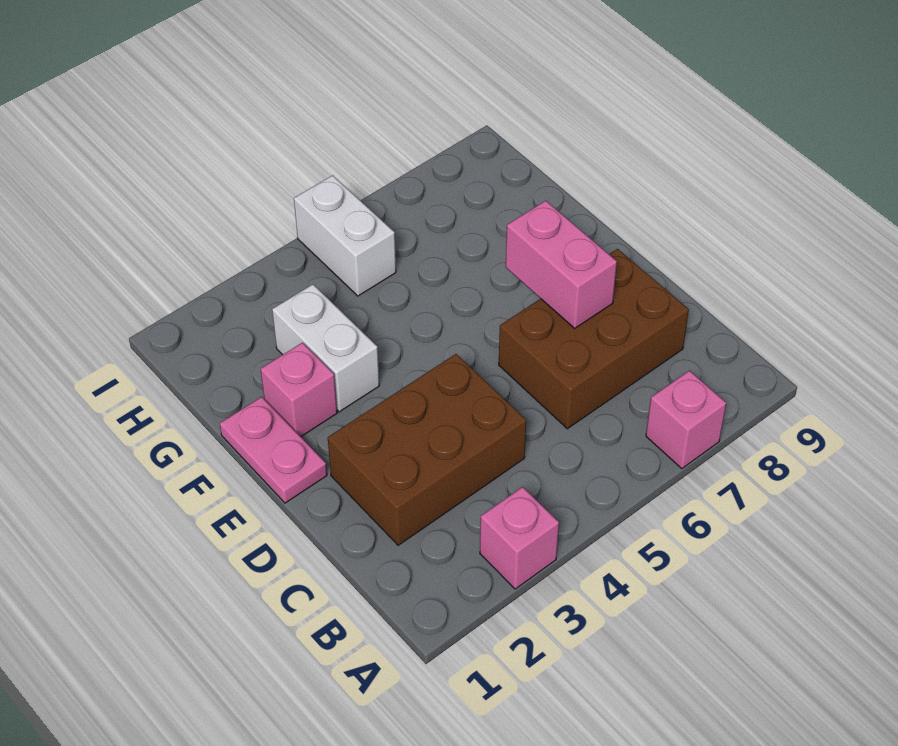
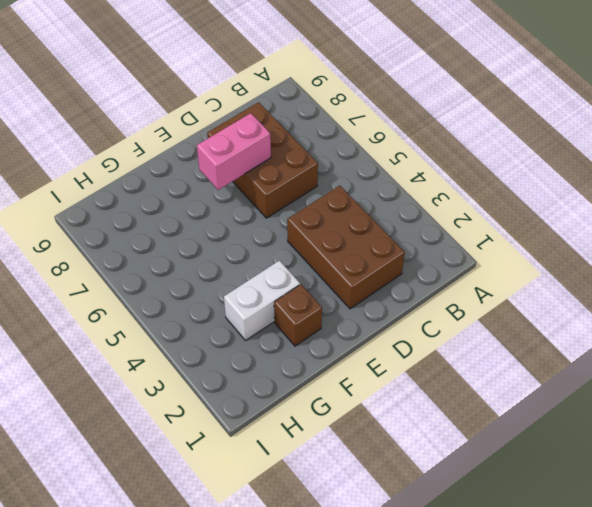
brown brick F2 level 1 -> pink brick F2 level 1
none -> pink brick A3 level 1
none -> pink brick A7 level 1

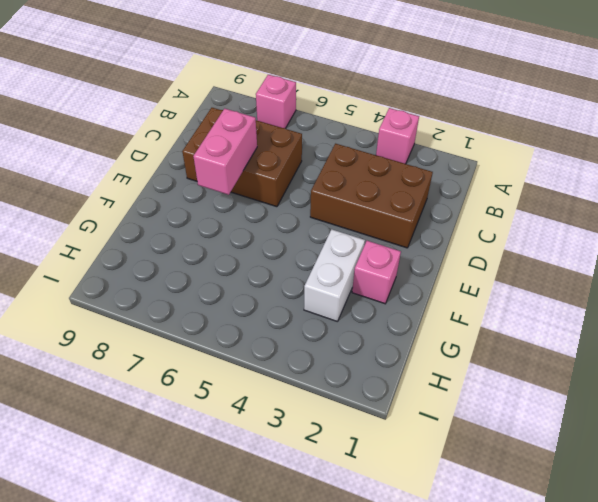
none -> pink plate E1:F1 level 1
none -> white brick H5:I5 level 1

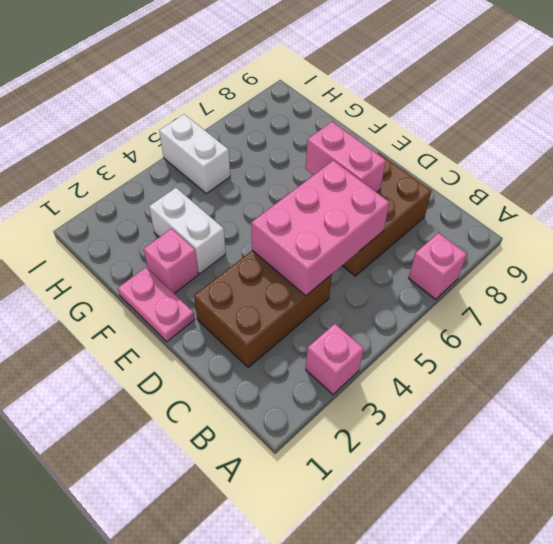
pink brick C4:D6 level 2 -> none

